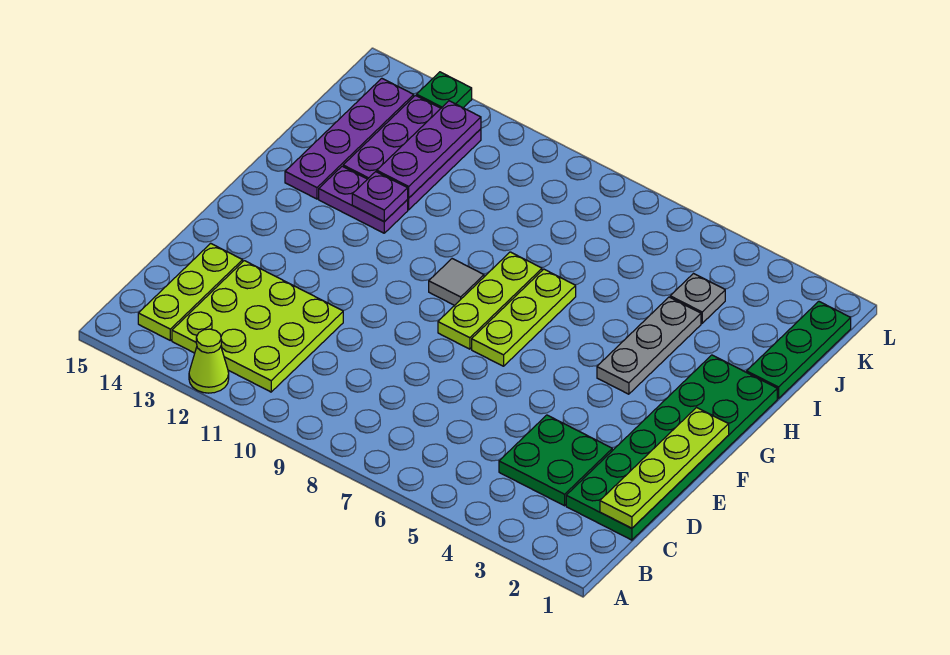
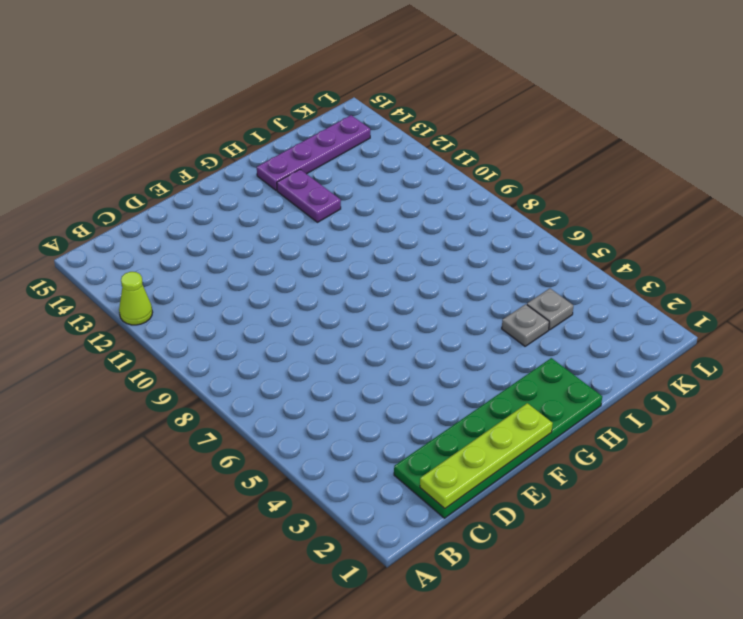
grey plate I4 level 1 -> grey plate G4:I4 level 1
none -> lime plate B11:D13 level 1
none -> lime plate B14:D14 level 1
none -> green plate C3:D4 level 1

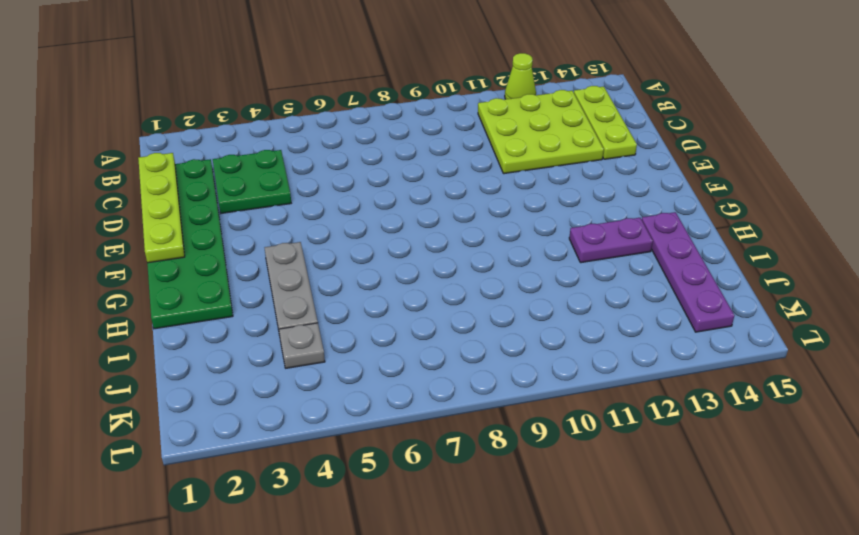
none -> lime plate F7:H7 level 1
none -> lime plate F8:H8 level 1
none -> grey tile G9 level 1

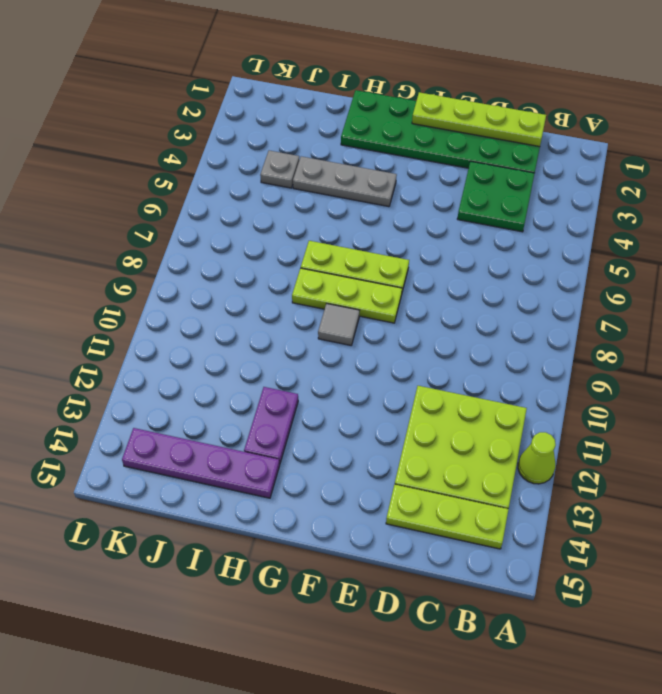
none -> green plate I1:K1 level 1
none -> purple plate I12:K13 level 1
none -> green plate L13 level 1

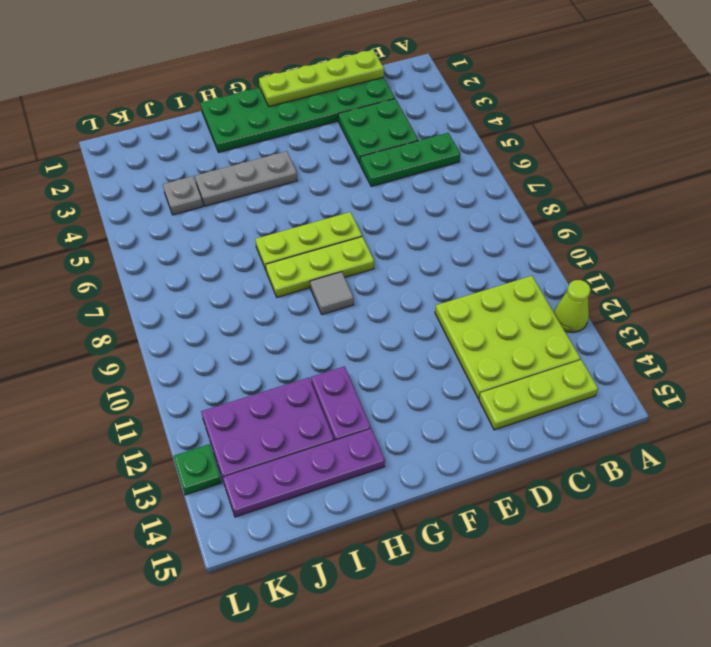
green plate B5:D5 level 1 -> green plate I1:K1 level 1
none -> purple plate H12 level 2
none -> purple plate I12:K12 level 2

